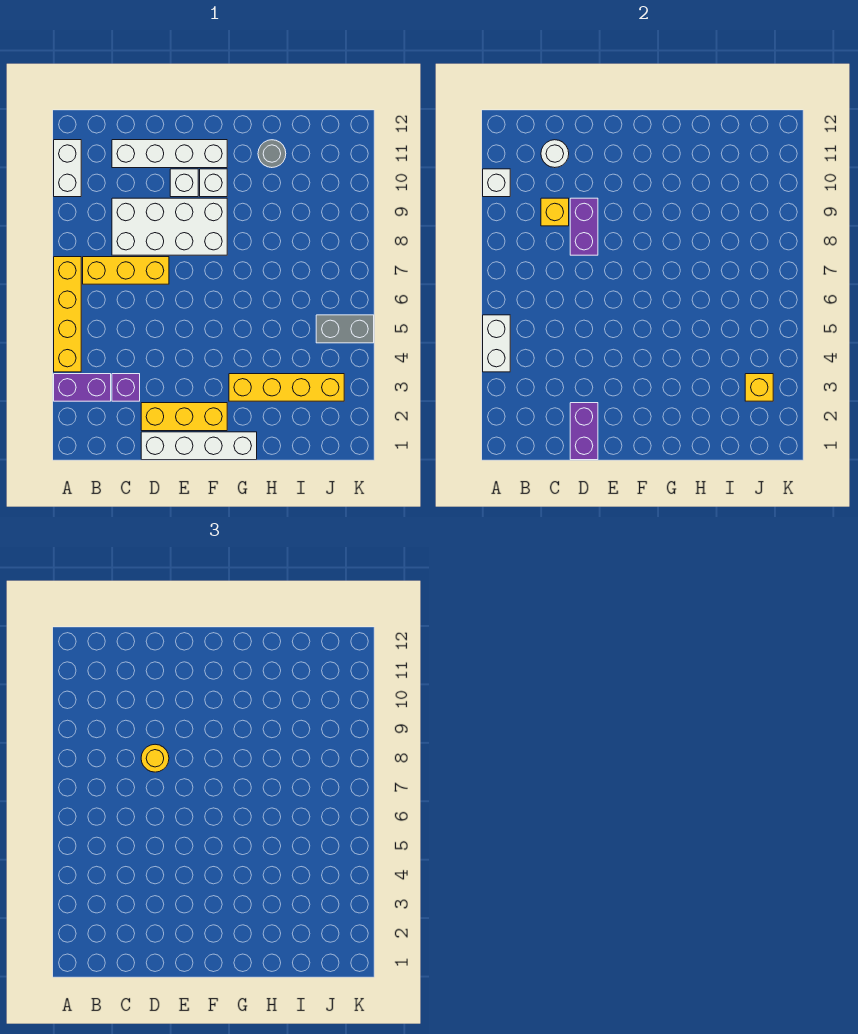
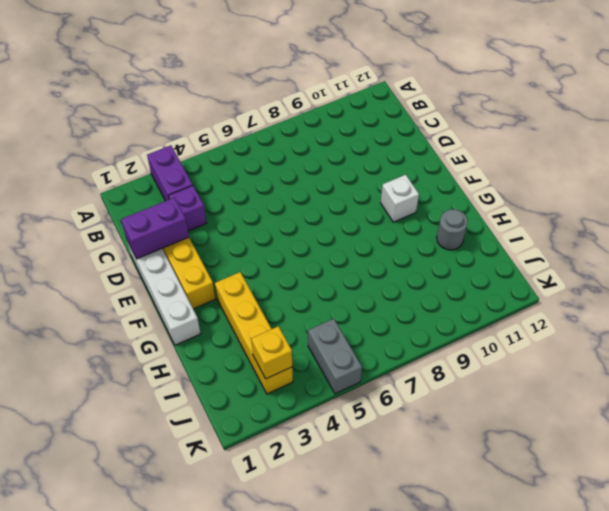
none -> yellow brick A4:A7 level 1
none -> white brick A10:A11 level 1
none -> yellow brick B7:D7 level 1

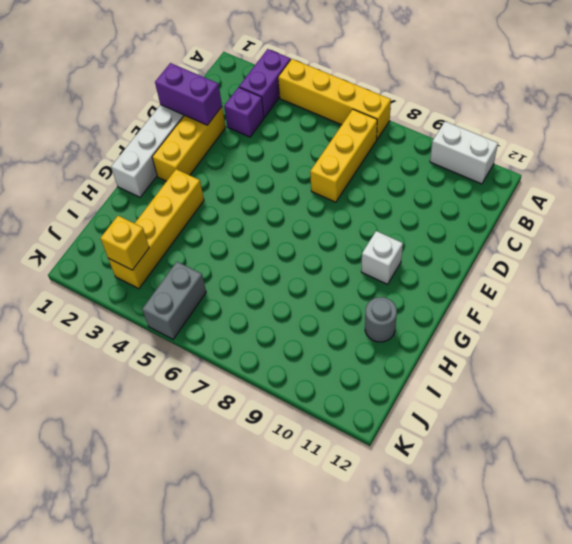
none -> white brick C8:F9 level 1
none -> white brick C11:F11 level 1
none -> white brick E10 level 1

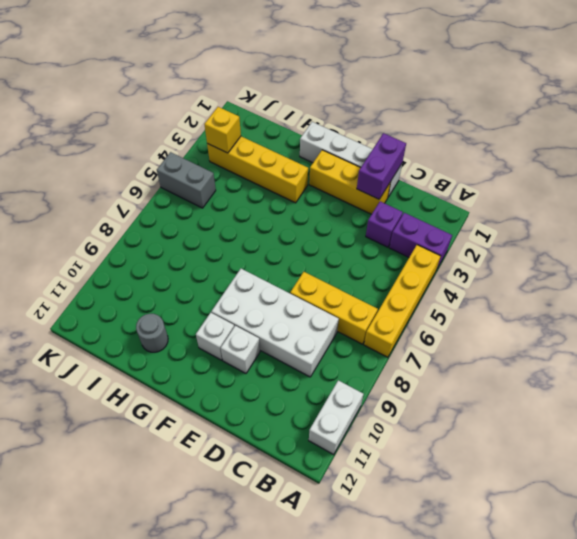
none -> white brick C11:F11 level 1
none -> white brick A4:A5 level 2
none -> white brick A10 level 2

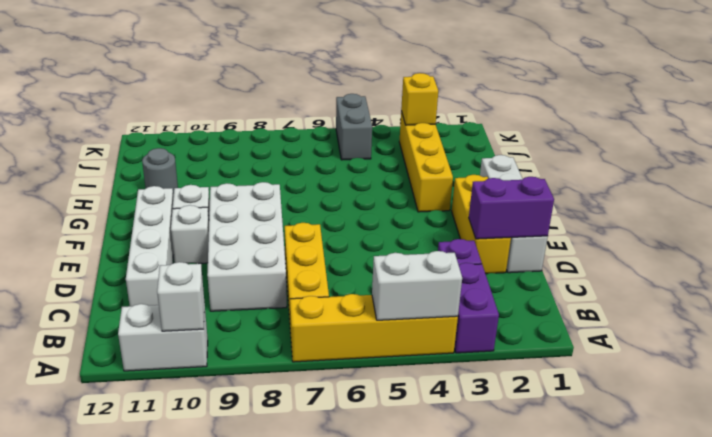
none -> yellow brick C9 level 2
none -> white round brick C11 level 2
none -> purple brick D8:D9 level 2

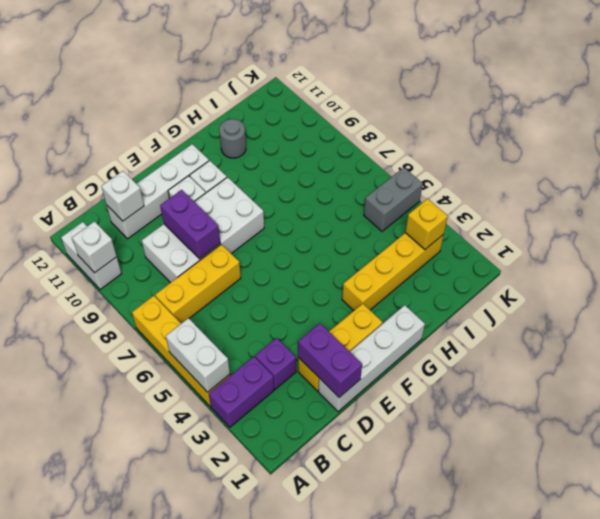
white brick C11 level 2 -> white round brick C11 level 2
none -> yellow brick C9 level 2
none -> yellow round brick D8 level 3

